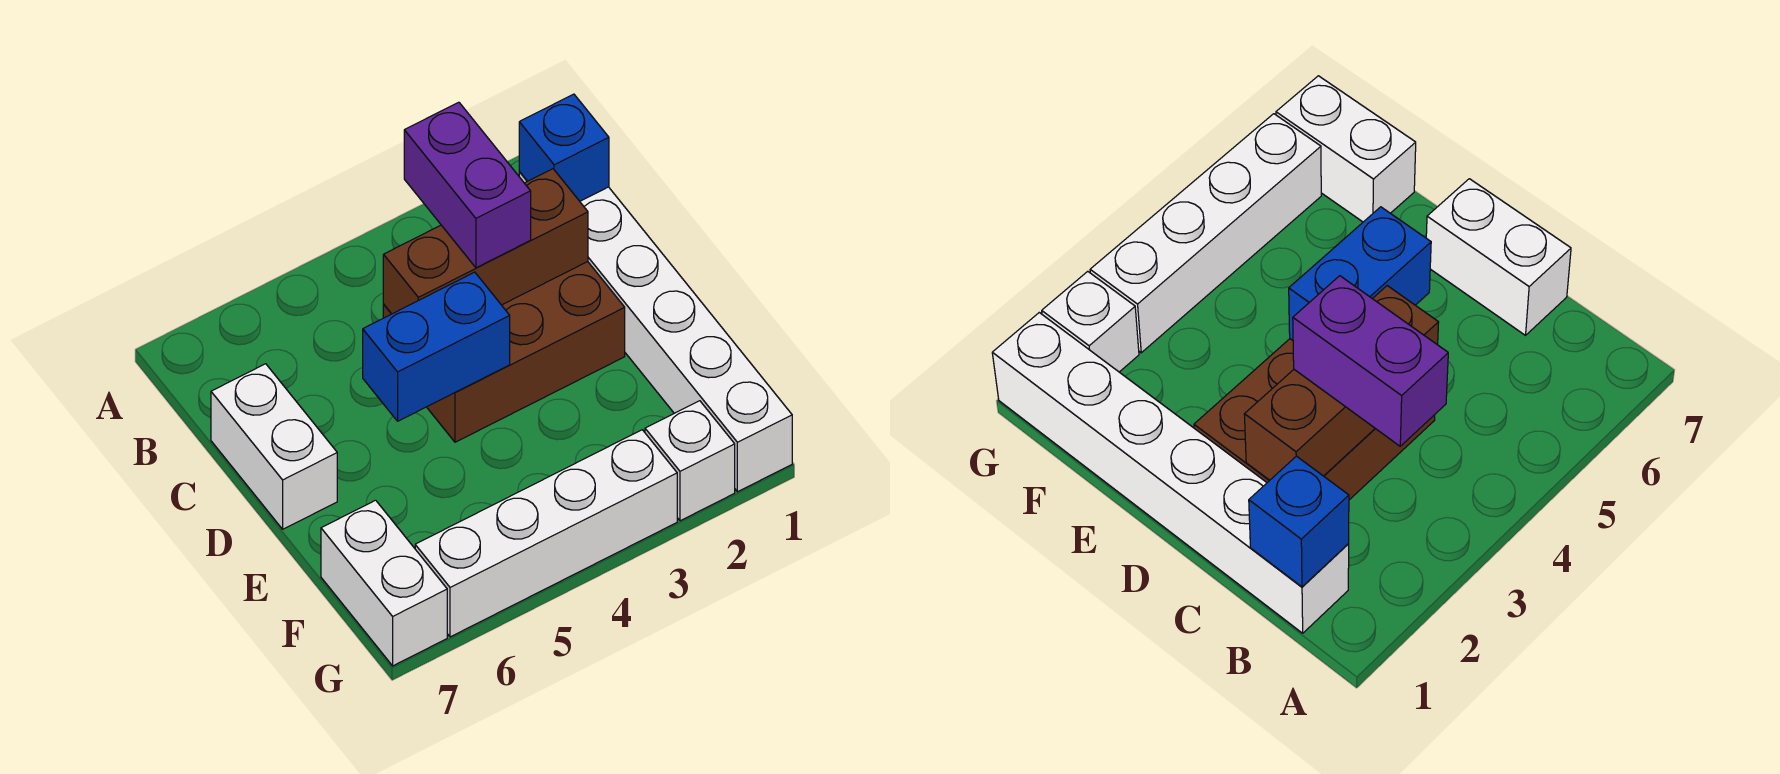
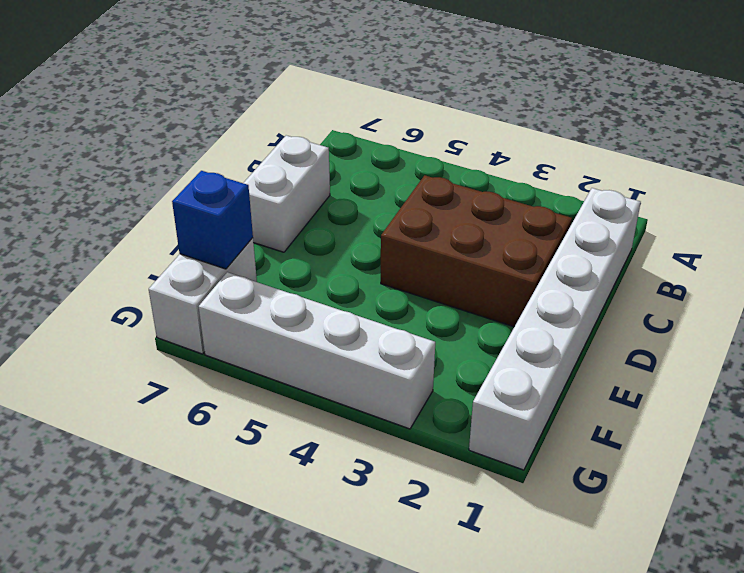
blue brick F7 level 2 -> blue brick B1 level 2
none -> white brick G2 level 1
none -> brown brick C2:C4 level 2

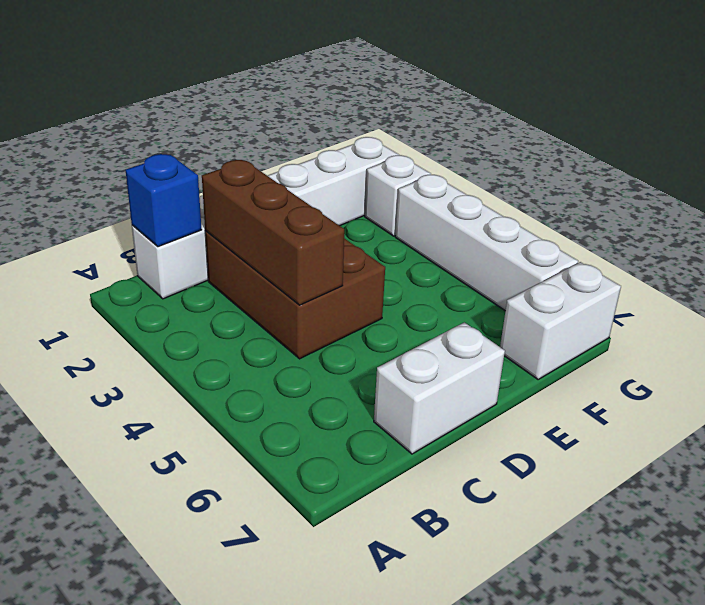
none -> blue brick D4:D5 level 2
none -> purple brick B3:C3 level 3

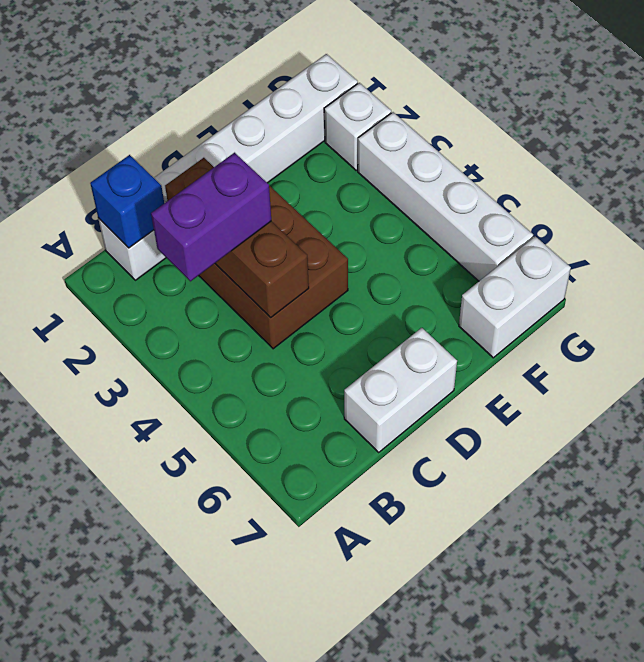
none -> blue brick D4:D5 level 2

